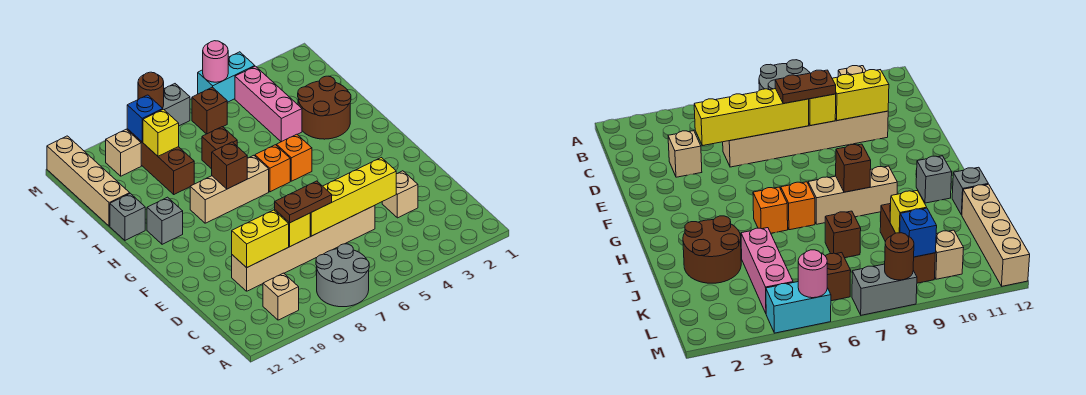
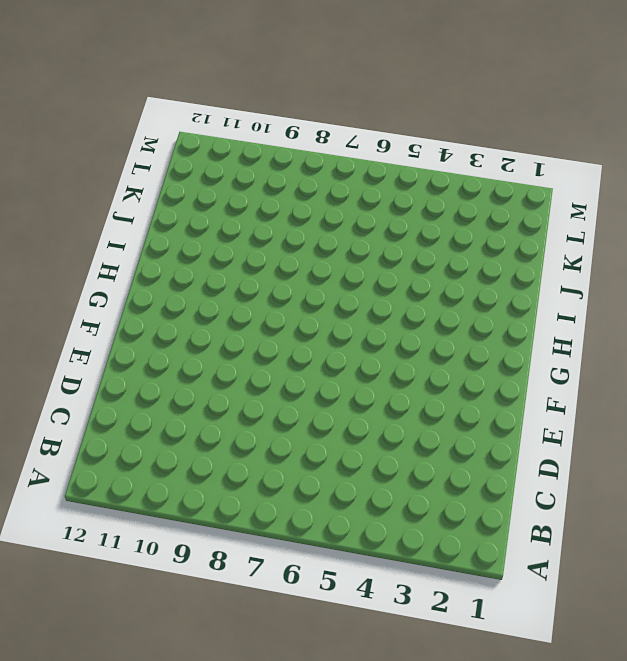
none -> grey round brick A7:B8 level 1
none -> tan brick B10 level 1
none -> tan brick D3 level 1

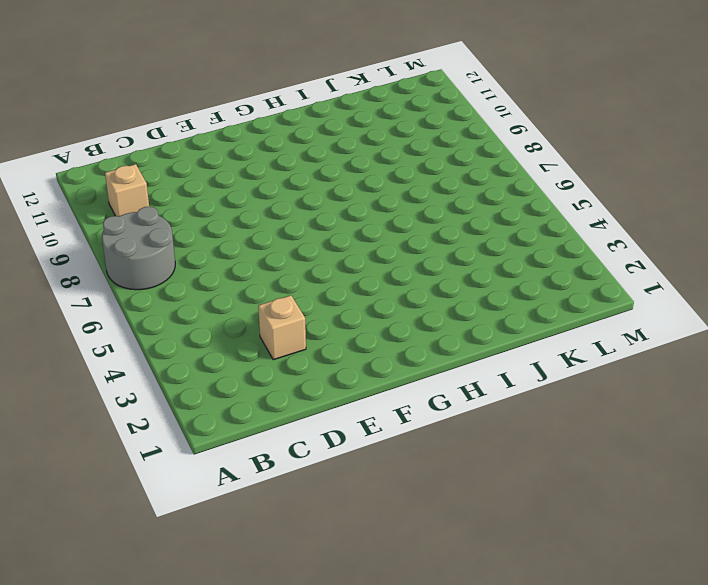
none -> tan brick D5:D10 level 1
none -> orange brick H5 level 1
none -> orange brick H6 level 1

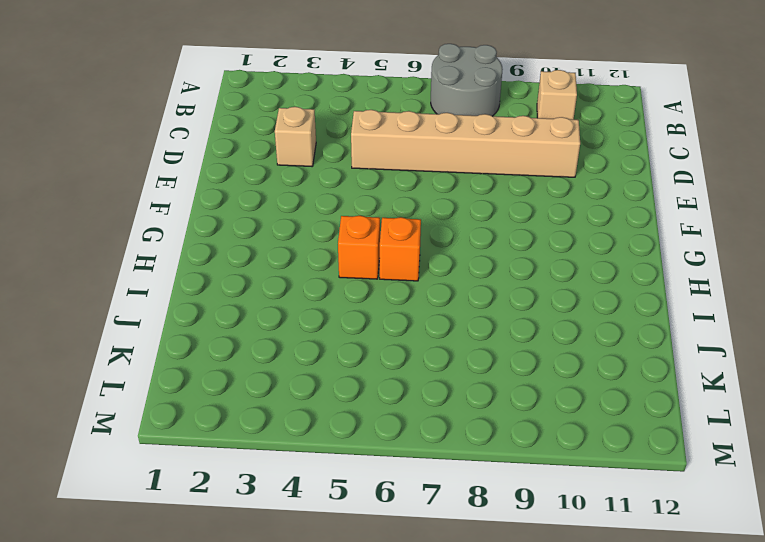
none -> tan brick H7:H9 level 1
none -> grey brick H11 level 1
none -> brown round brick I2:J3 level 1

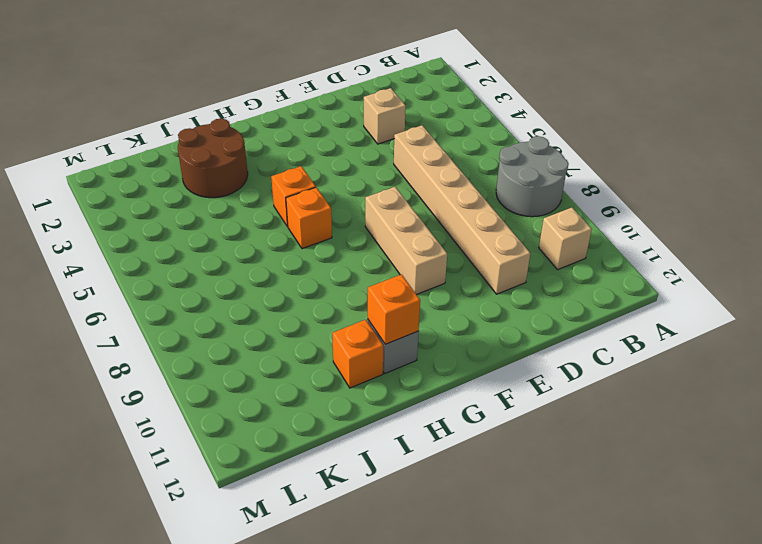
tan brick F7:F9 level 1 -> tan brick H7:H9 level 1
orange brick H11 level 2 -> none
orange brick I11 level 1 -> none
none -> grey brick I12 level 1
none -> pink brick J4:L4 level 1
none -> brown brick J7 level 1

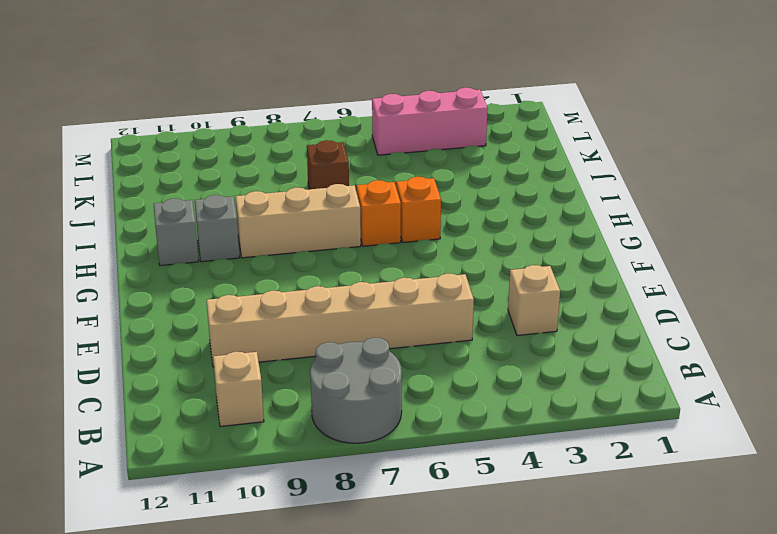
grey brick H10 level 1 -> grey brick I12 level 1
pink brick L3:L5 level 1 -> pink brick J4:L4 level 1
none -> brown round brick I2:J3 level 1
none -> brown brick J9:L9 level 1
none -> tan brick J12:M12 level 1

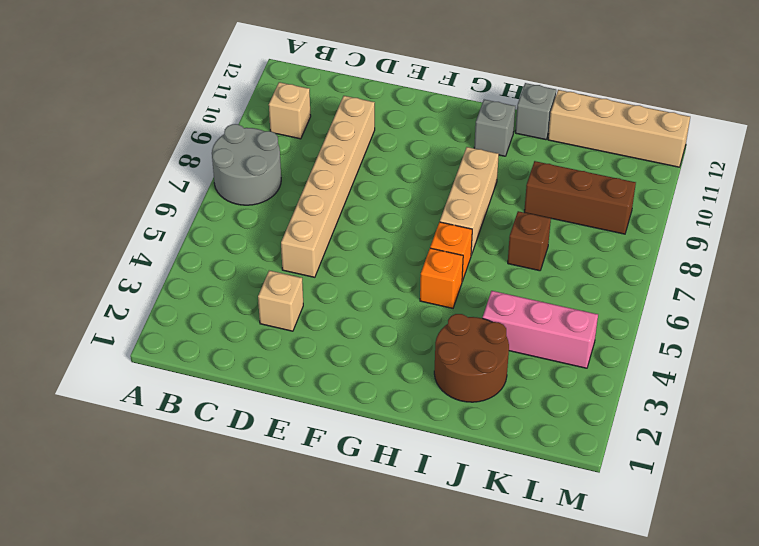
none -> brown brick L6 level 1
none -> tan brick L10 level 1
none -> cyan brick M4:M5 level 1

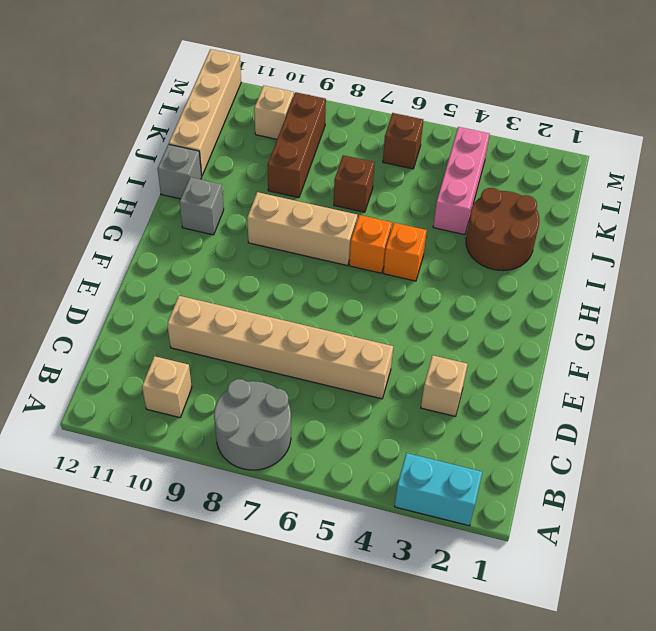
cyan brick A2:A3 level 1 -> cyan brick M4:M5 level 1
none -> grey brick M7:M8 level 1
none -> yellow brick D4:D7 level 2
none -> yellow brick D8 level 2

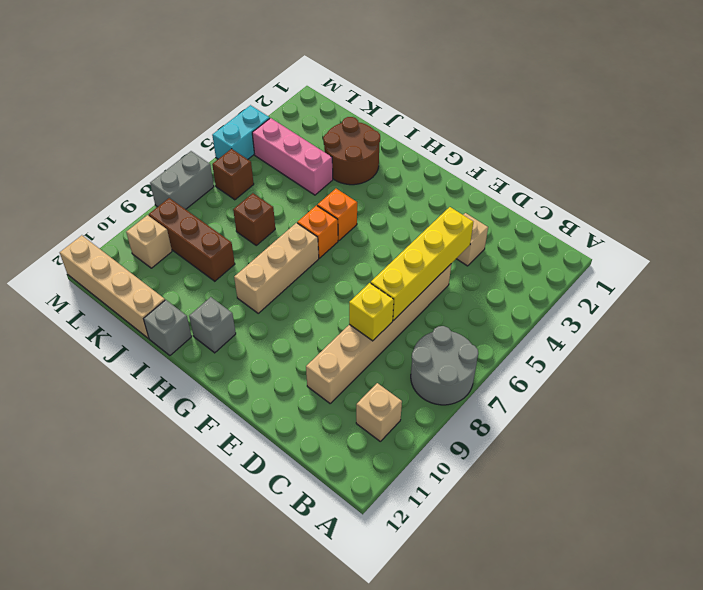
none -> yellow brick D9:D10 level 2
none -> brown brick H8 level 2
none -> yellow brick K9 level 2

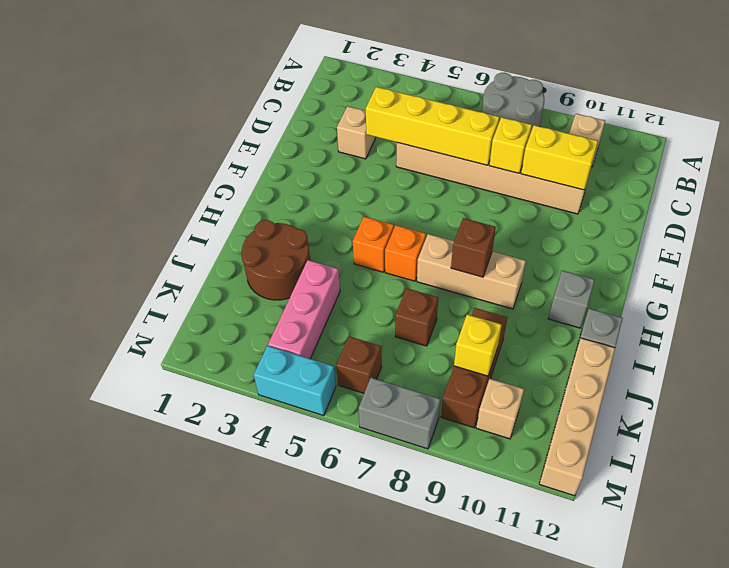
none -> blue brick L9 level 2
none -> pink round brick M5 level 2
none -> brown round brick M8 level 2

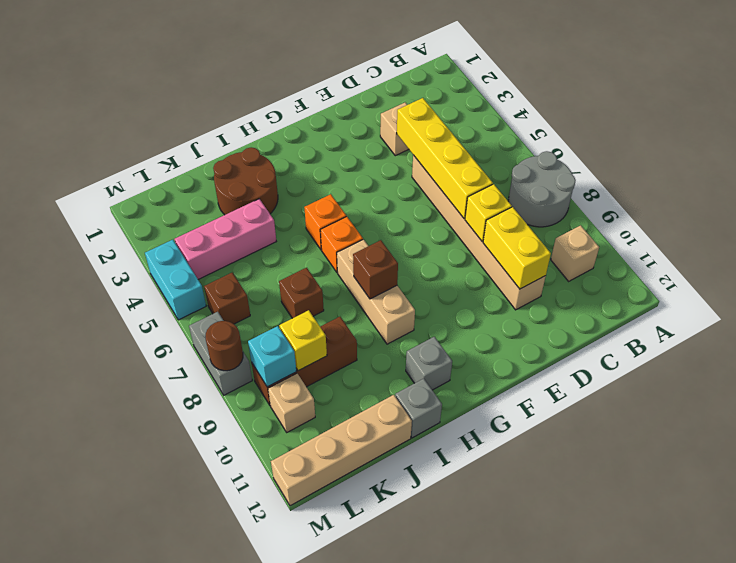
cyan brick L9 level 2 -> blue brick L9 level 2
none -> pink round brick M5 level 2
none -> brown plate D7:D8 level 3

